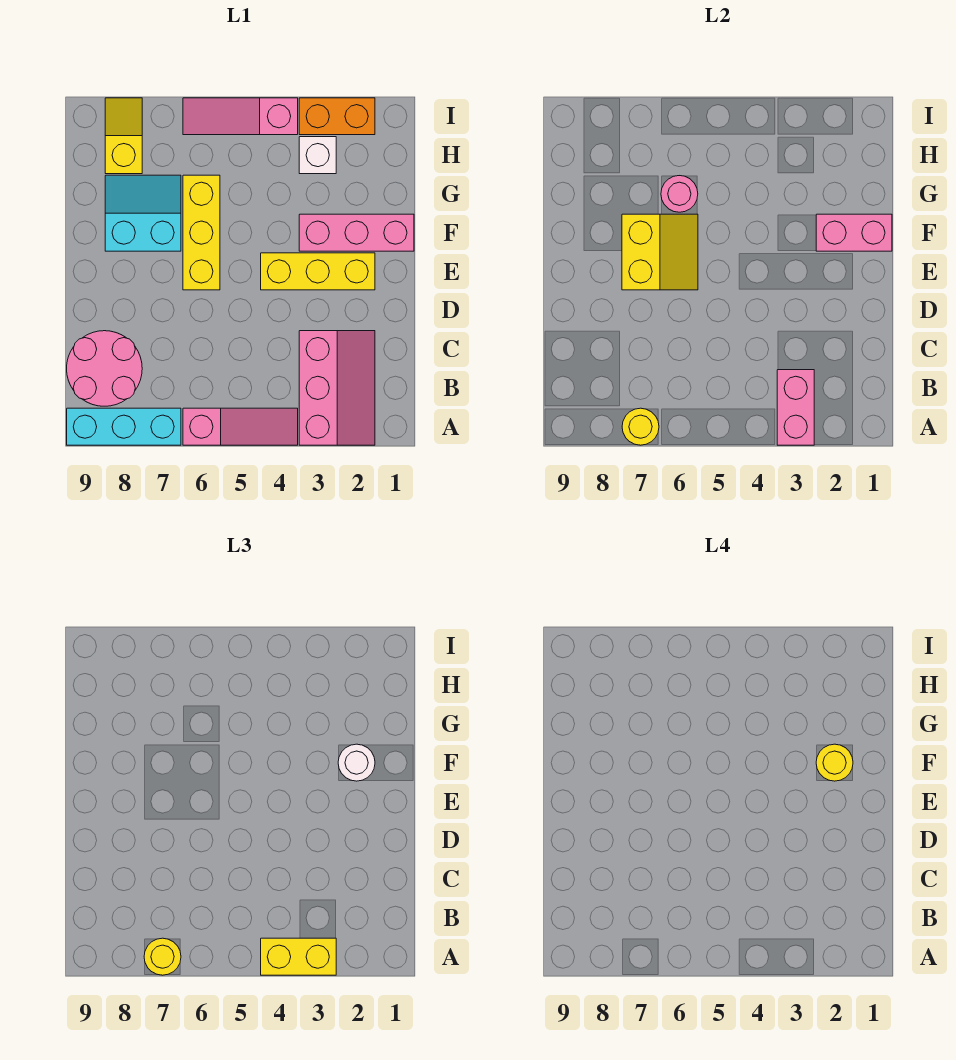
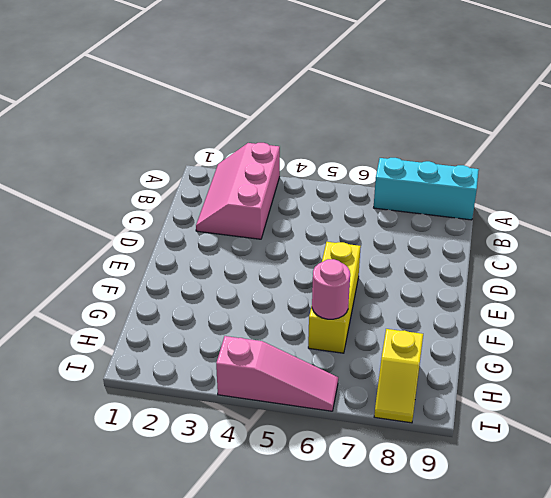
none -> pink slope A4:A6 level 1 top 6
none -> pink round brick B8:C9 level 1
none -> yellow brick E2:E4 level 1

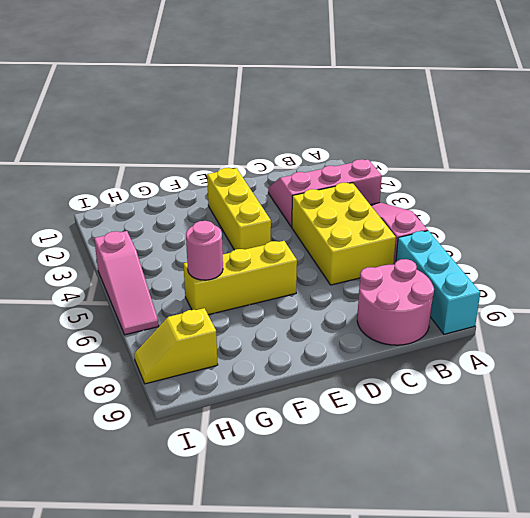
yellow brick B4:C6 level 1 -> none
none -> pink brick F1:F3 level 1
none -> cyan slope F7:G8 level 1 top F
none -> white brick H3 level 1

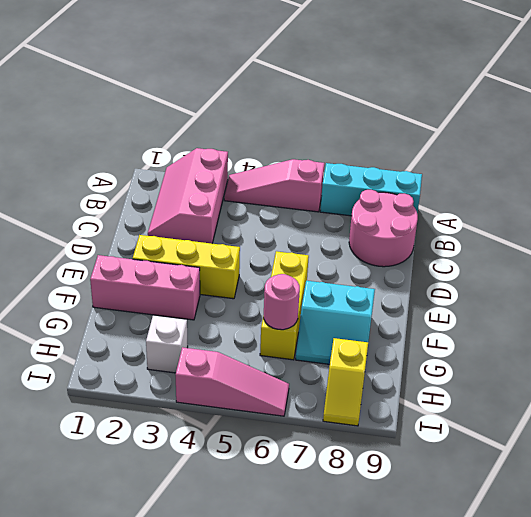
none -> orange brick I2:I3 level 1
none -> pink brick A3:B3 level 2
none -> yellow round brick A7 level 2

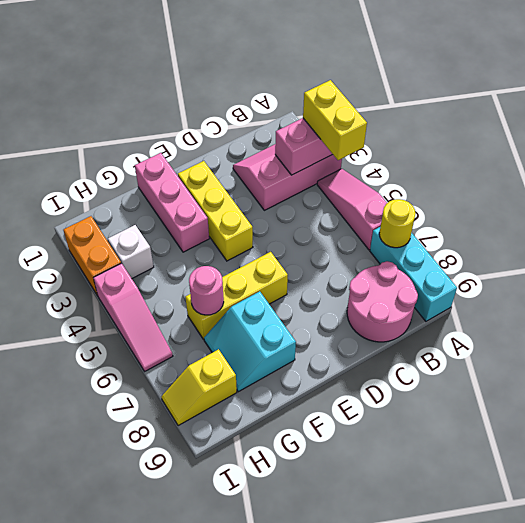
none -> yellow slope E6:F7 level 2 top 7
none -> pink brick F1:F2 level 2
none -> yellow round brick A7 level 3

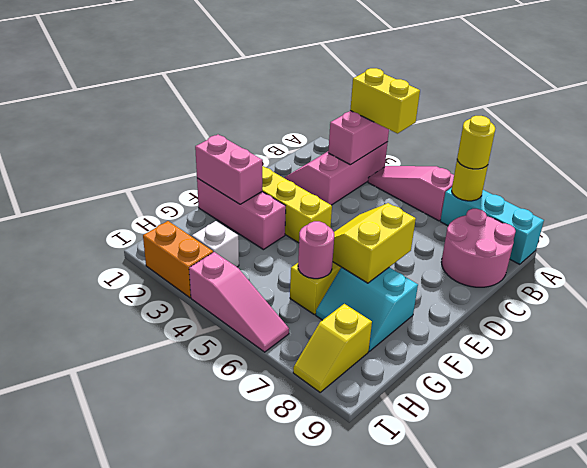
none -> white round brick F2 level 3
none -> yellow round brick F2 level 4

